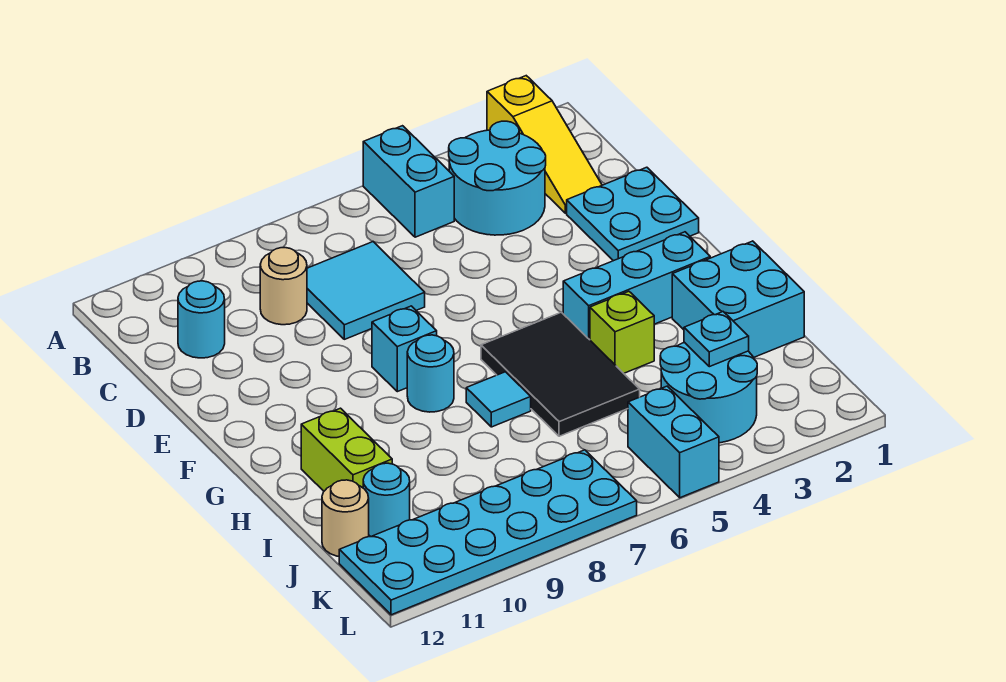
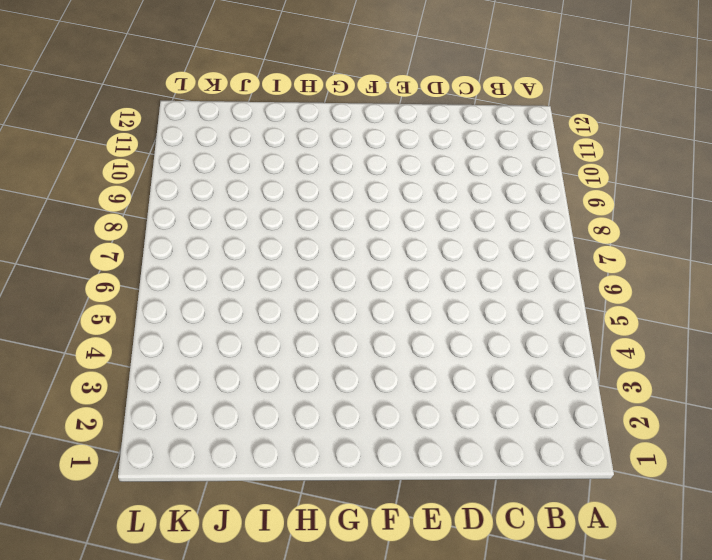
none -> yellow slope A2:C2 level 1 top A
none -> cyan brick A5:B5 level 1
none -> cyan round brick B3:C4 level 1

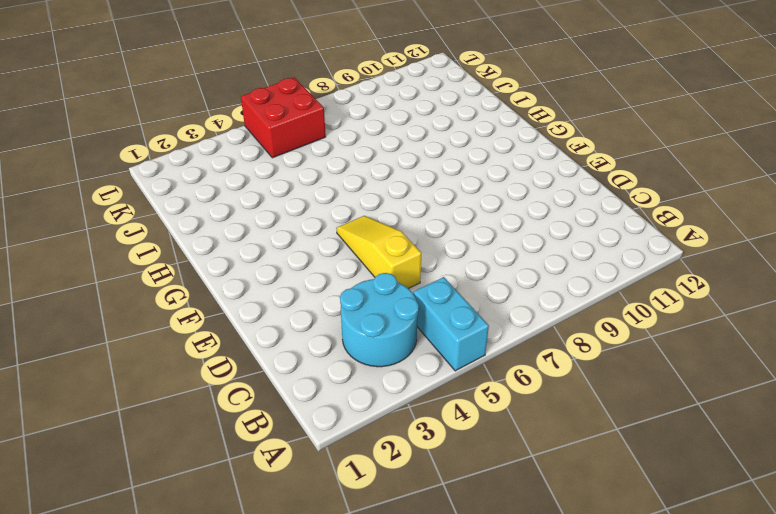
yellow slope D5:F5 level 1 top D -> yellow slope A2:C2 level 1 top A
red brick K5:L6 level 1 -> cyan brick K5:L5 level 1
none -> cyan tile C7:D8 level 1
none -> tan round brick C9 level 1
none -> cyan round brick C11 level 1

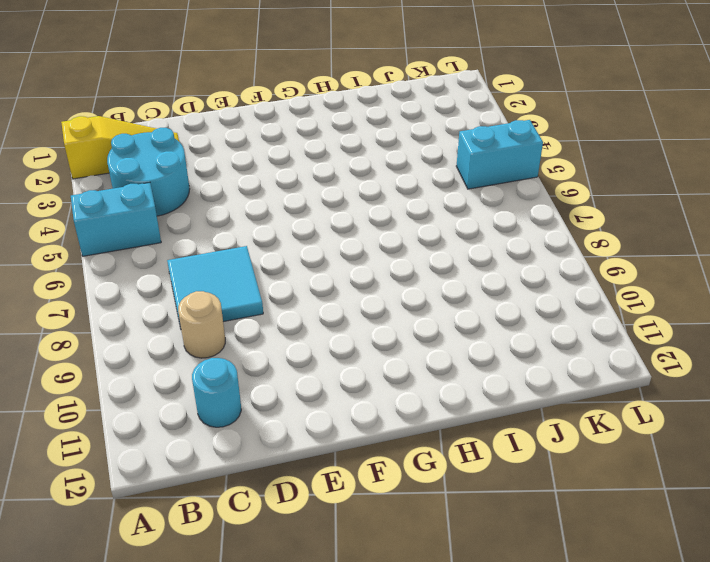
none -> cyan plate D1:E2 level 1
none -> cyan brick F8 level 1
none -> cyan brick G2:G4 level 1

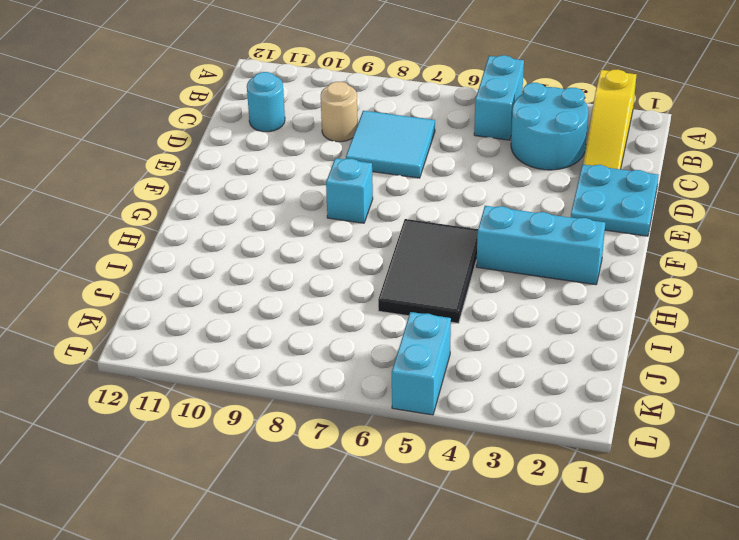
none -> cyan round brick G8 level 1
none -> cyan brick H1:I2 level 1
none -> lime brick H4 level 1

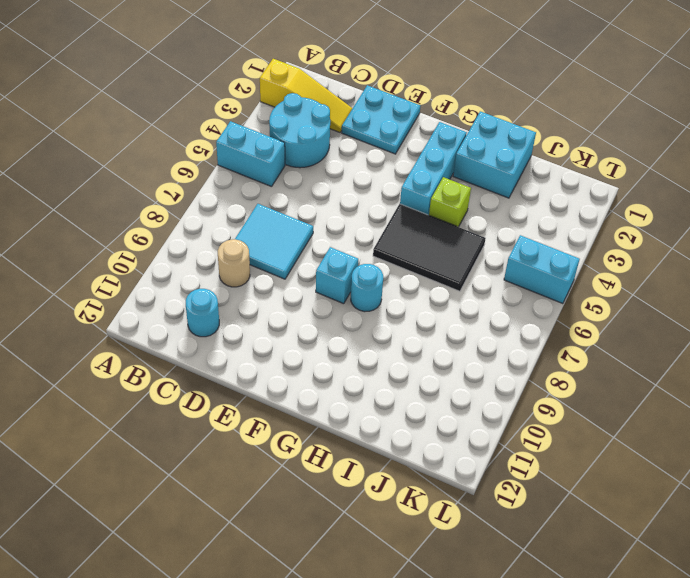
none -> cyan tile H7 level 1
none -> lime brick H11:I11 level 1
none -> cyan round brick J3:K4 level 1

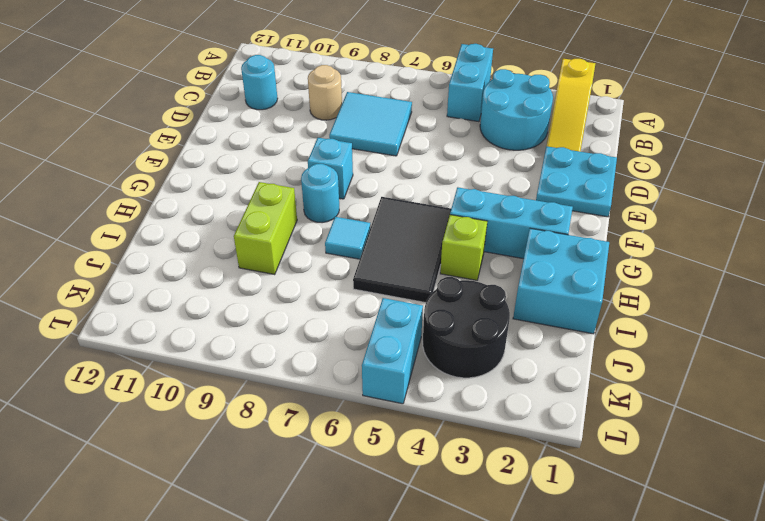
lime brick H9:I9 level 1 -> lime brick H11:I11 level 1
black round brick J3:K4 level 1 -> cyan round brick J3:K4 level 1
none -> cyan round brick J11 level 1
none -> tan round brick J12 level 1
none -> cyan plate K7:L12 level 1

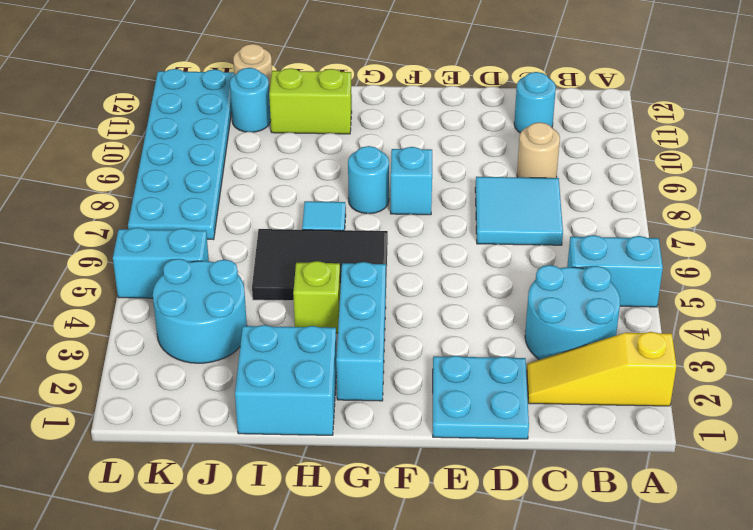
none -> cyan plate J3 level 2

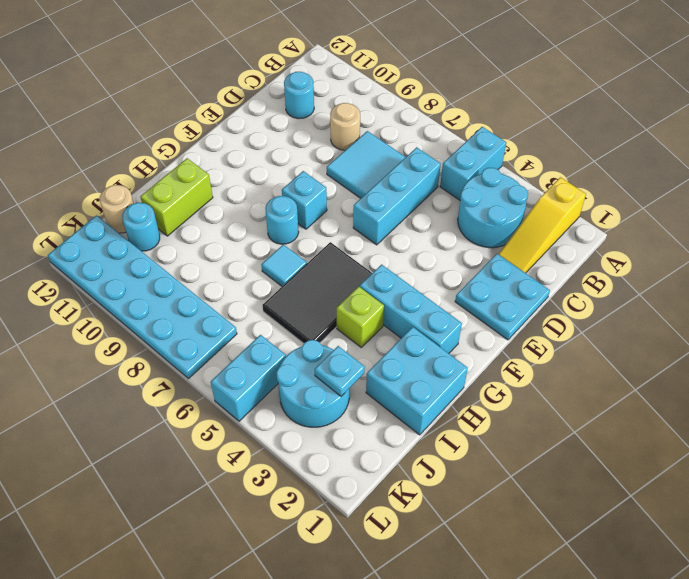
cyan brick C6:E6 level 1 -> none

